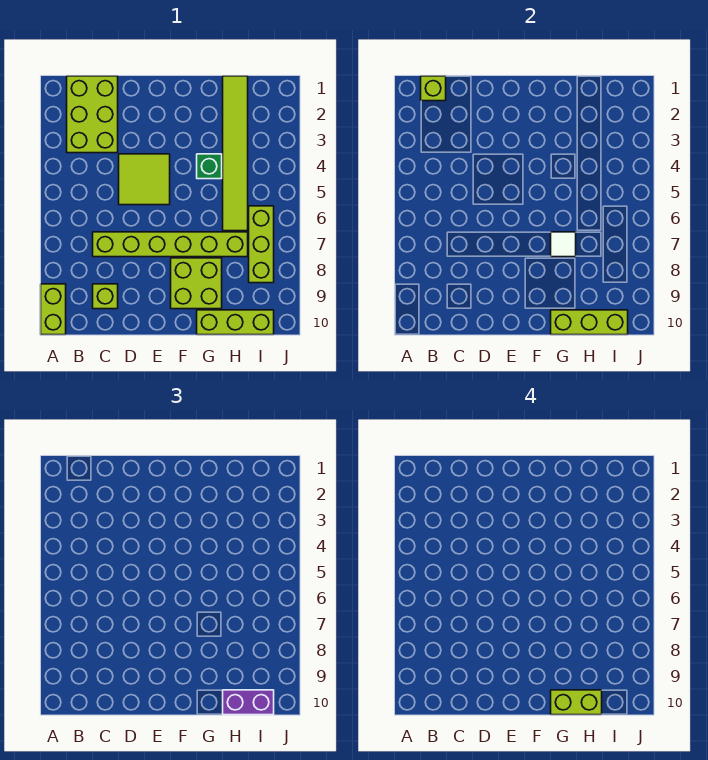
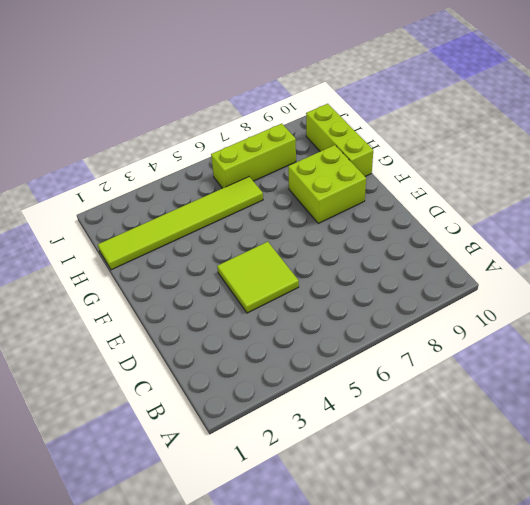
none -> lime brick A9:A10 level 1
none -> lime brick B1:C3 level 1
none -> lime brick C7:H7 level 1

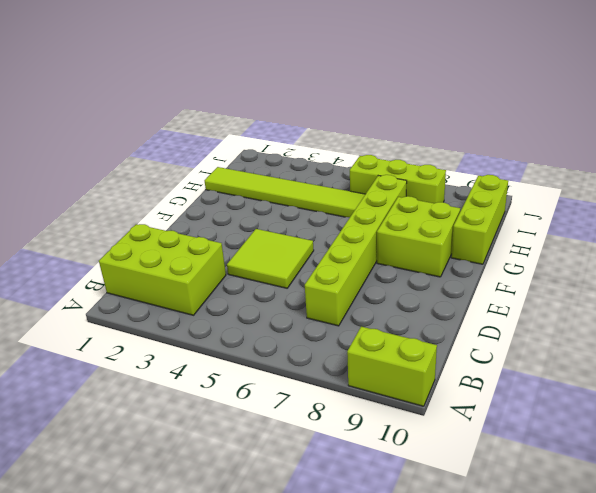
none -> lime brick C9 level 1
none -> green brick G4 level 1
none -> lime brick B1 level 2

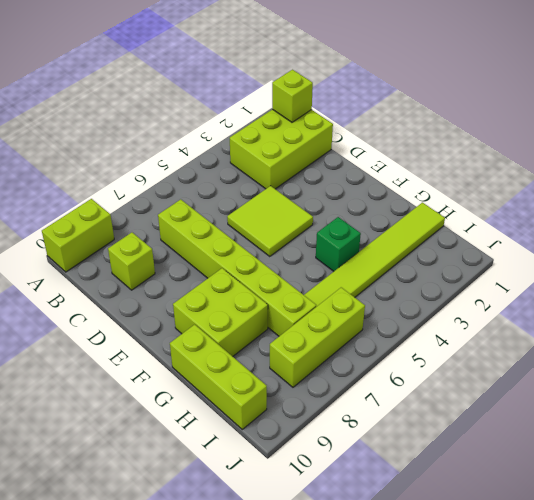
none -> white tile G7 level 2
none -> lime brick G10:I10 level 2
none -> purple brick H10:I10 level 3

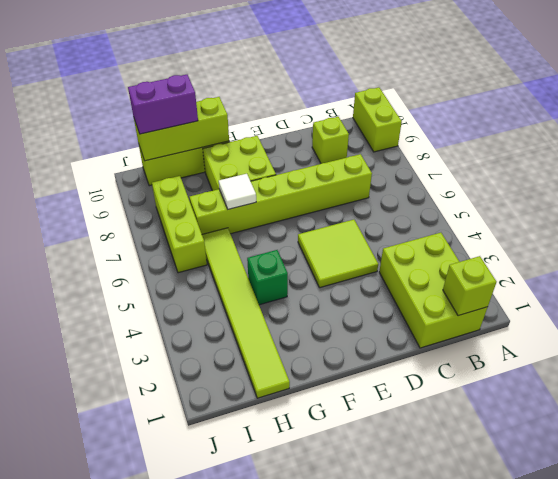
none -> lime brick G10:H10 level 4

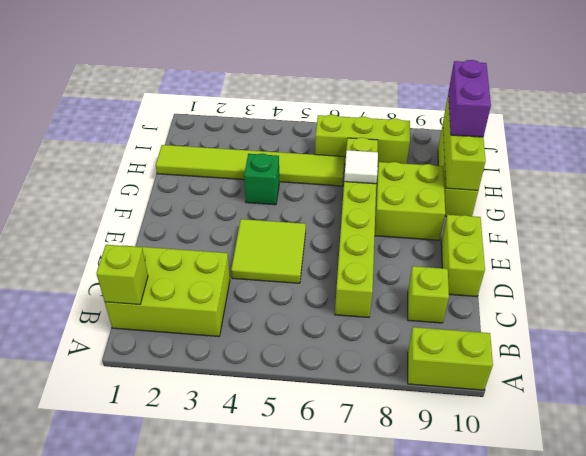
lime brick D10:E10 level 1 -> lime brick G10:H10 level 4

